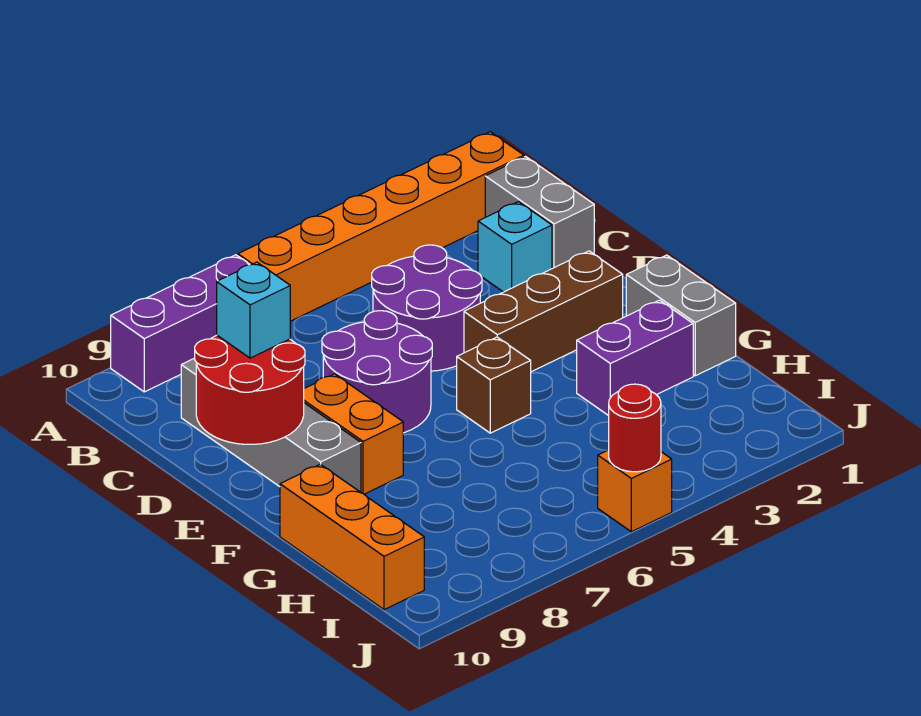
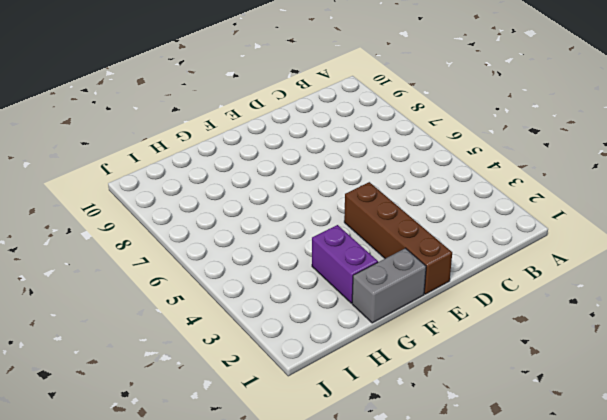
brown brick E1:E4 level 1 -> brown brick E2:E4 level 1
none -> orange brick A1:A6 level 1
none -> purple brick A7:A9 level 1
none -> grey brick B1:C1 level 1

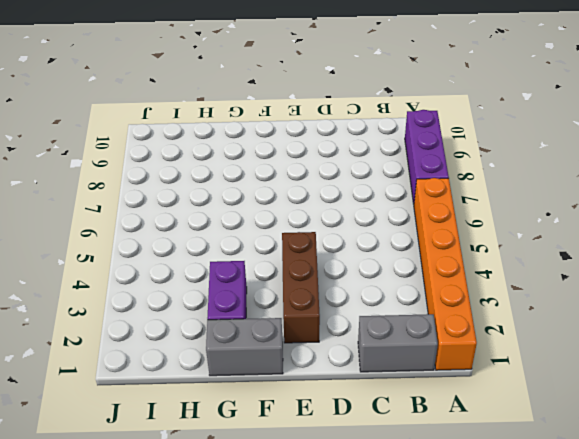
none -> cyan brick C2 level 1
none -> purple round brick C4:D5 level 1
none -> grey brick C9:F9 level 1

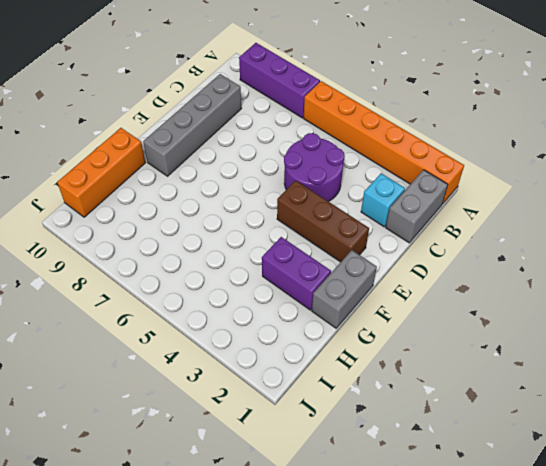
none -> purple round brick D6:E7 level 1
none -> orange brick E8:F8 level 1
none -> brown brick F5 level 1

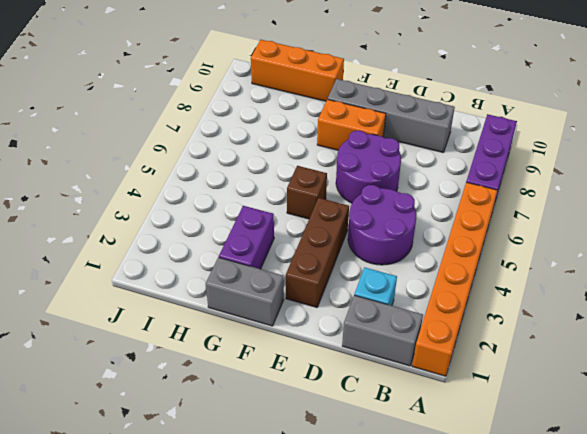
none -> orange brick J5 level 1
none -> red round brick D9:E10 level 2
none -> red round brick J5 level 2

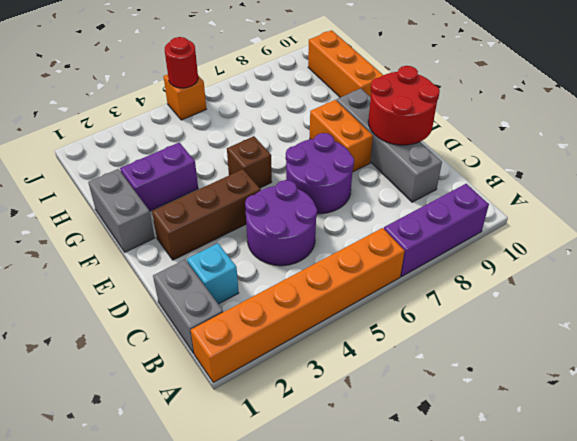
none -> cyan brick D9 level 3

